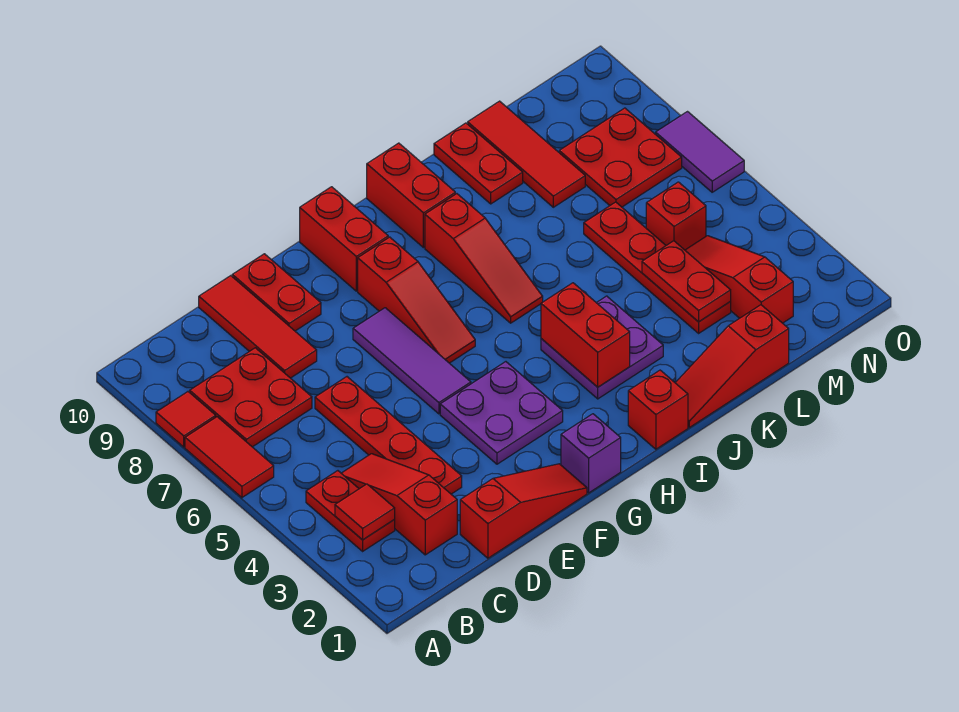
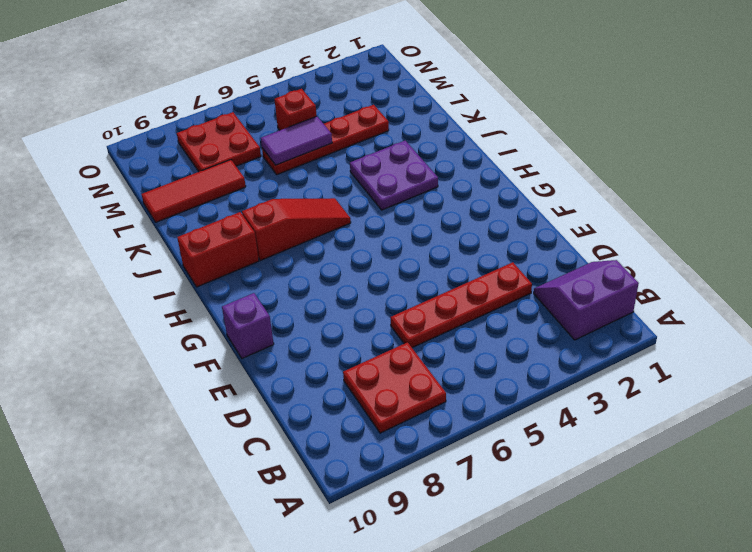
purple slope B1:C2 level 1 top B -> red slope C2:C4 level 1 top 2
purple brick F10 level 1 -> purple brick G1 level 1
purple tile L5:L6 level 2 -> purple tile O6:O7 level 1
none -> red tile A6:A7 level 1
none -> red tile A8 level 1
none -> red plate B3:B4 level 1

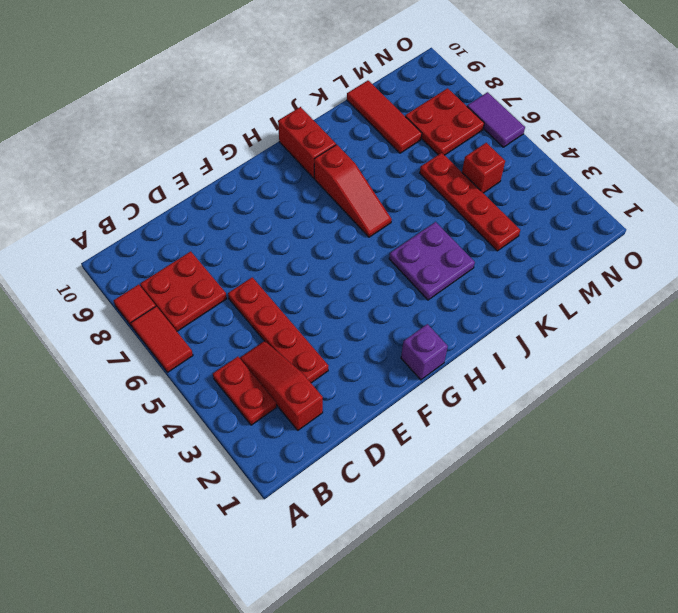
none -> red slope D1:F1 level 1 top D
none -> red tile D8:D10 level 1
none -> red plate E9:E10 level 1

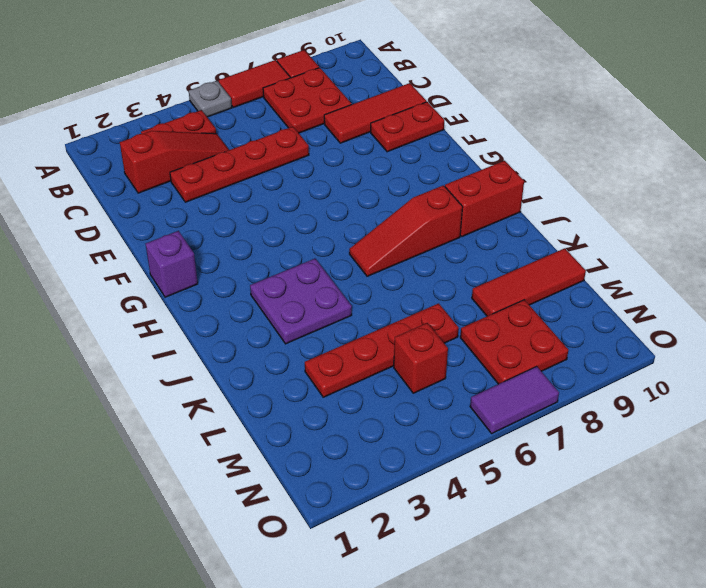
grey plate A5 level 1 -> none
none -> red slope D1:F1 level 1 top D
none -> purple plate F3:G4 level 1
none -> purple tile F5:F7 level 1

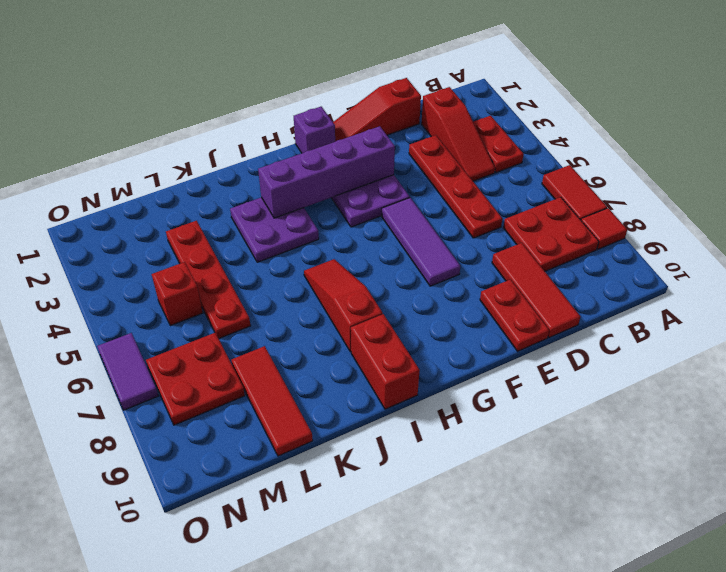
purple brick F3:I3 level 2 -> red brick I3:I4 level 2
none -> red slope G6:G8 level 1 top 8
none -> red brick G9:G10 level 1
none -> red brick I1 level 1

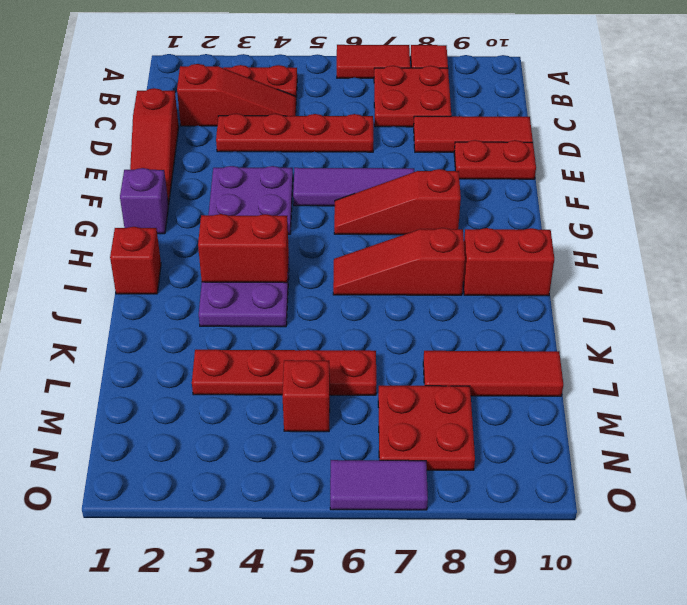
none -> red brick G9:G10 level 1
none -> red slope J1:L1 level 1 top L
none -> red plate K9:K10 level 1

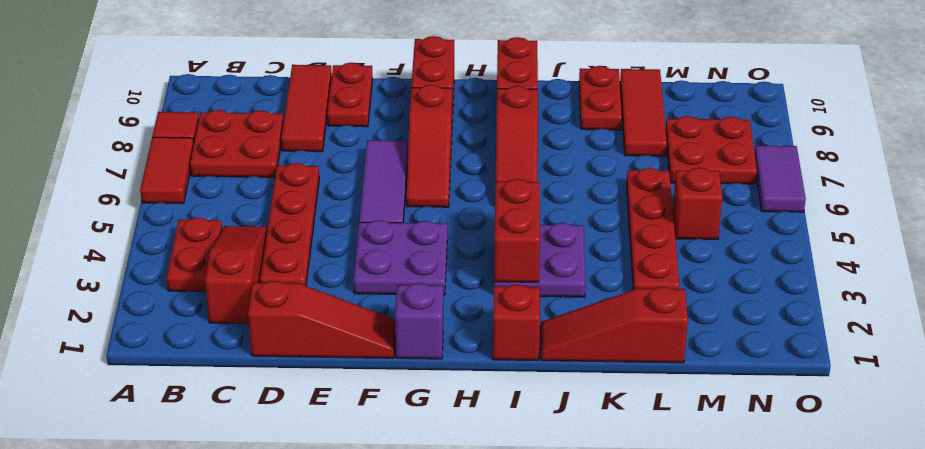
none -> red slope M2:M4 level 1 top 2
none -> red tile B3 level 2
none -> red plate L3:L4 level 2

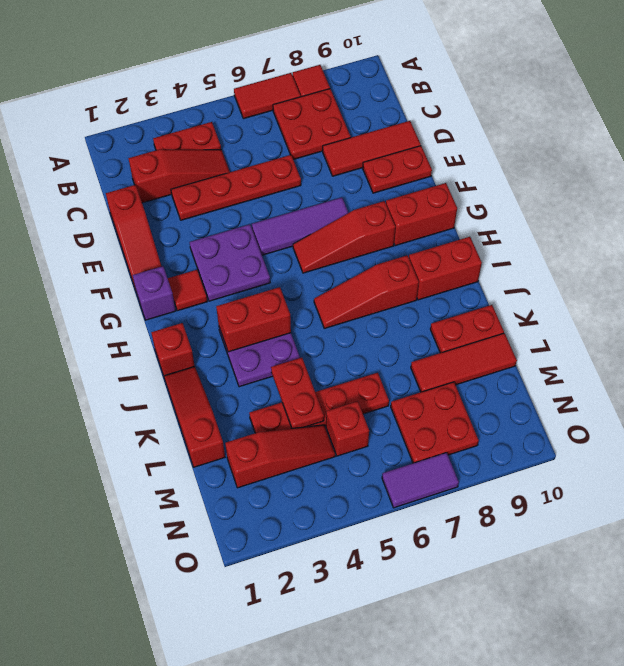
red tile G2 level 1 -> red tile B3 level 2
red plate K4:L4 level 2 -> red plate L3:L4 level 2

